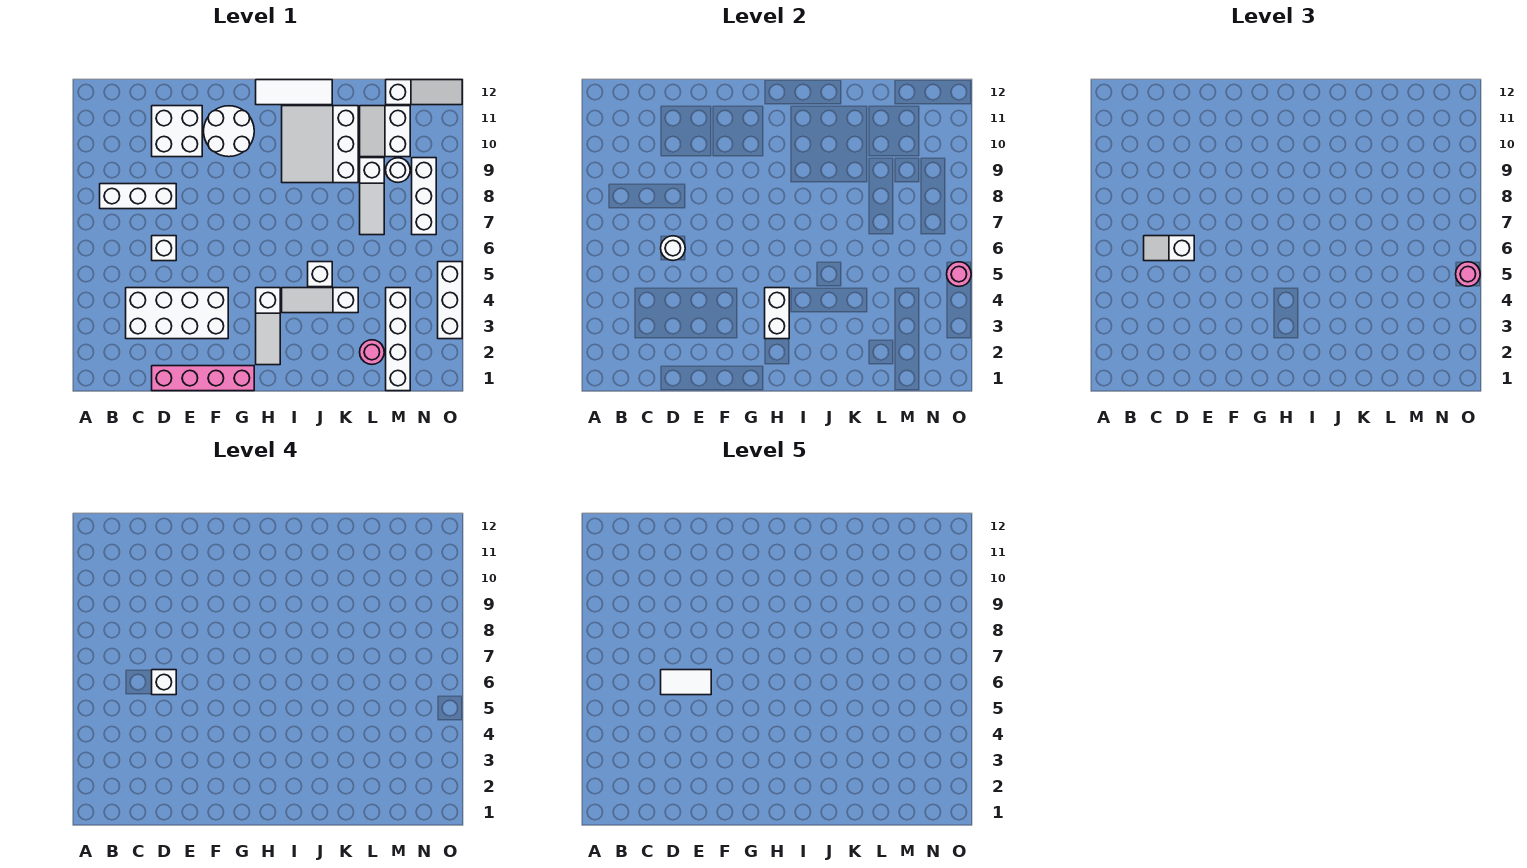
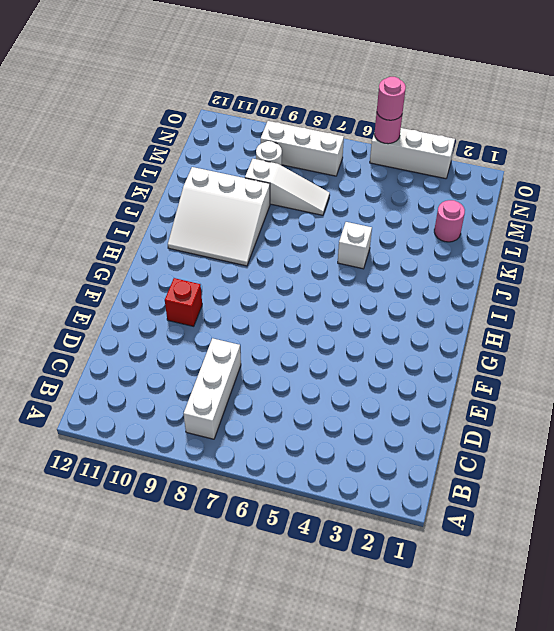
red brick F10 level 1 -> white round brick F10:G11 level 1
none -> white brick C3:F4 level 1
none -> pink brick D1:G1 level 1
none -> white brick D6 level 1

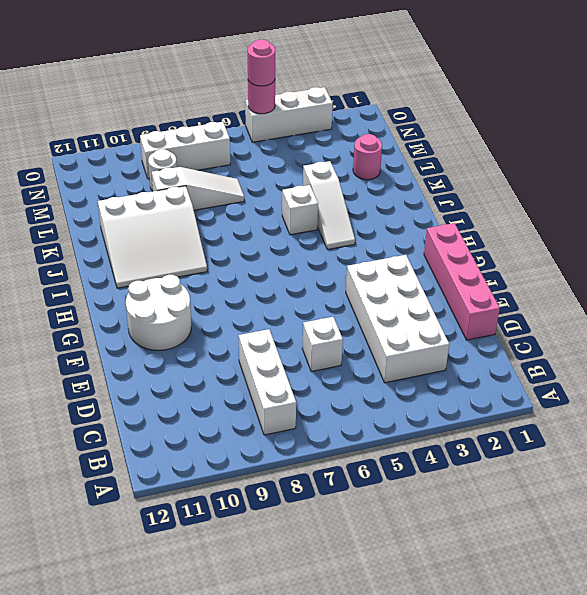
none -> white brick D10:E11 level 1
none -> white slope H2:H4 level 1 top 4
none -> white tile H12:J12 level 1

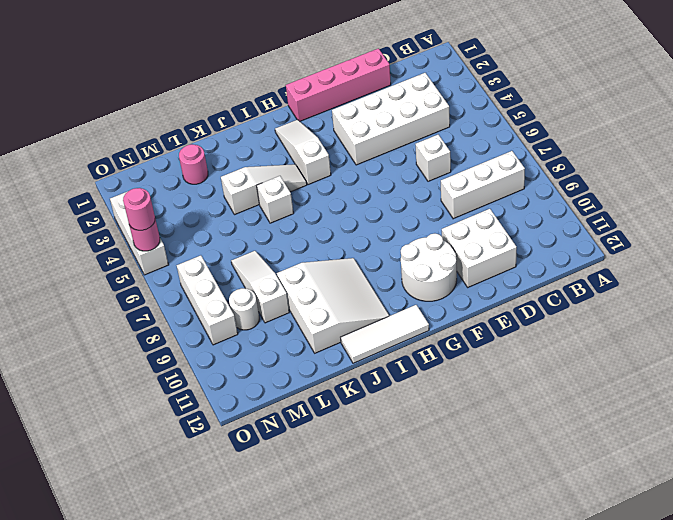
none -> white slope L10:M11 level 1 top M
none -> white brick M1:M4 level 1
none -> white slope M12:O12 level 1 top M

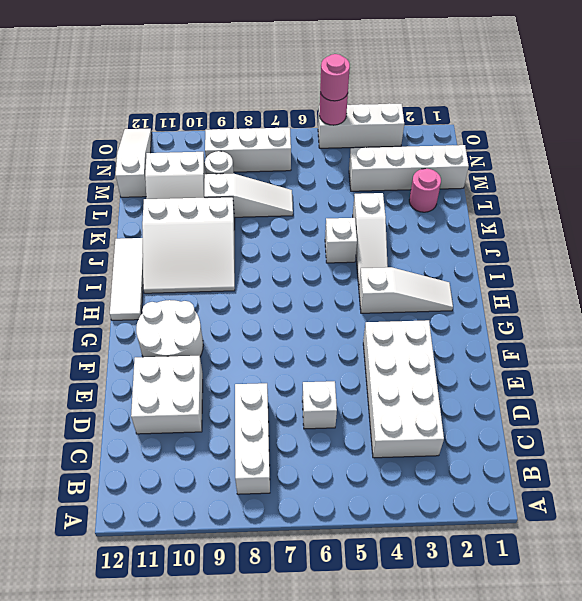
none -> pink brick D1:G1 level 1
none -> white round brick D6 level 2
none -> white brick H3:H4 level 2

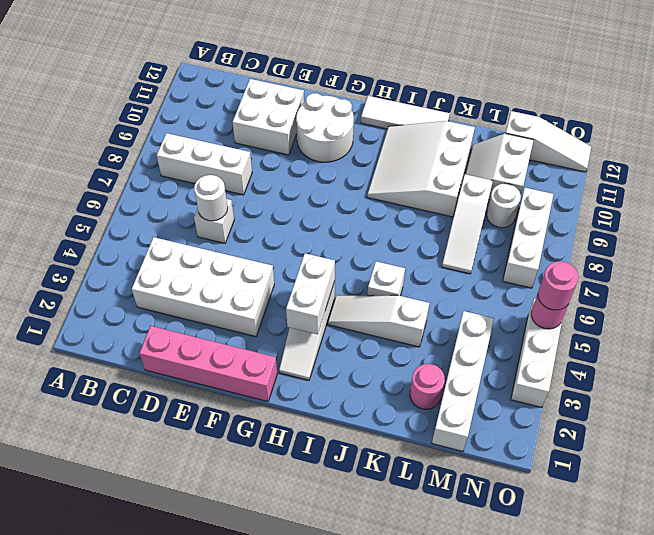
none -> white slope C6:D6 level 3 top D
none -> white brick D6 level 4
none -> white tile D6:E6 level 5

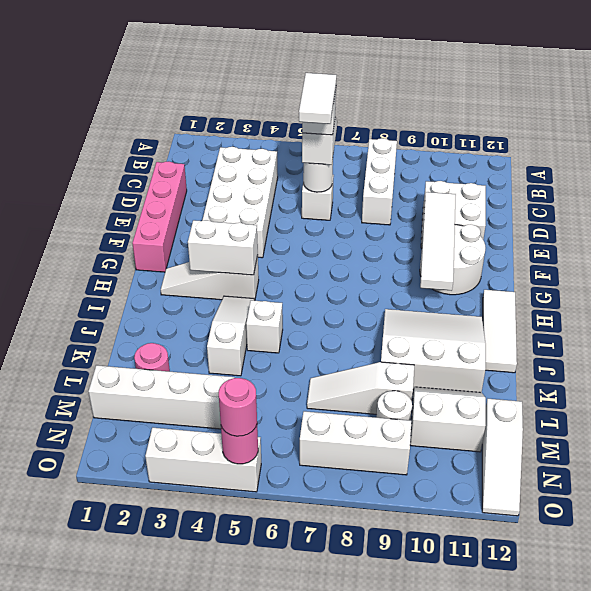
white tile E10:H10 level 2 -> none

